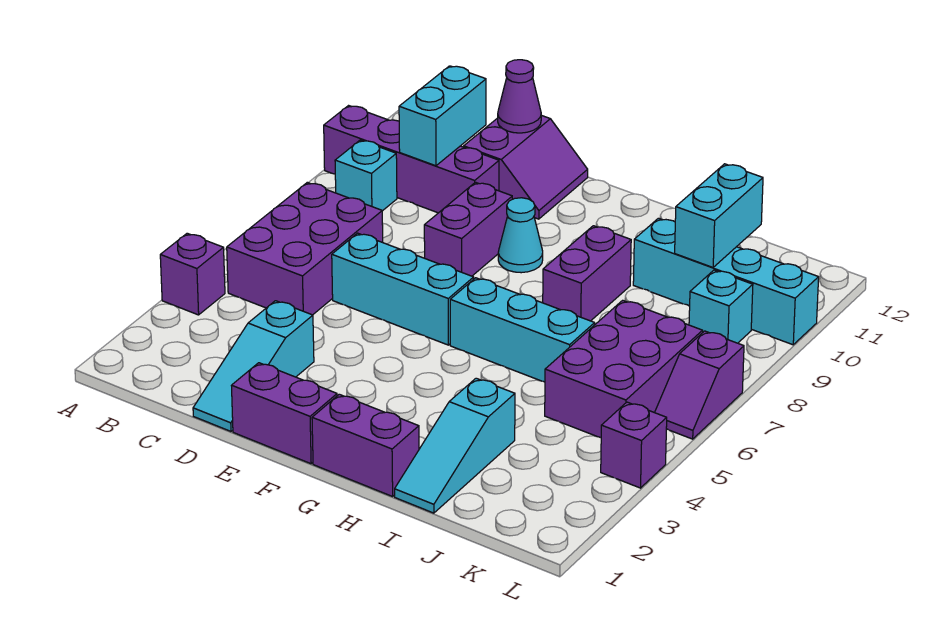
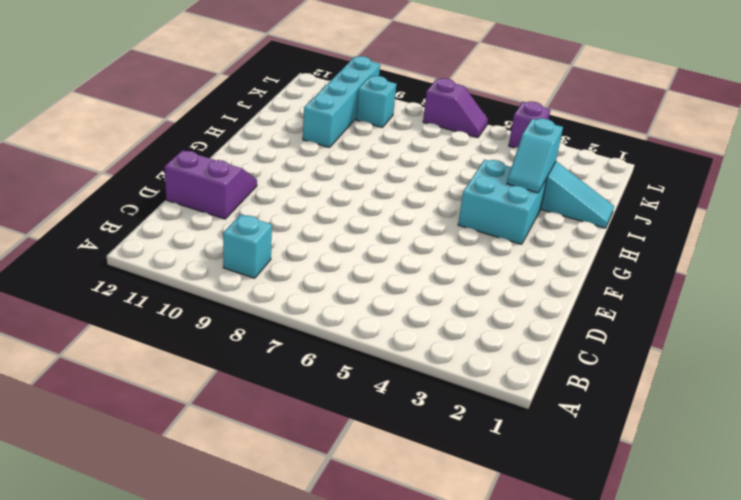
cyan brick G3:H4 level 1 -> none
cyan slope H3:I3 level 2 top I -> none
none -> purple brick A4 level 1
none -> purple brick A10:D10 level 1
none -> purple brick B5:C7 level 1

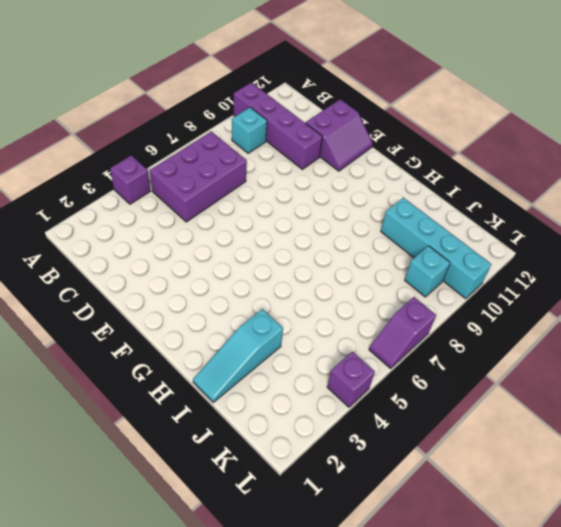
none -> cyan slope D1:D3 level 1 top 3
none -> cyan brick D6:F6 level 1
none -> purple brick E1:F1 level 1

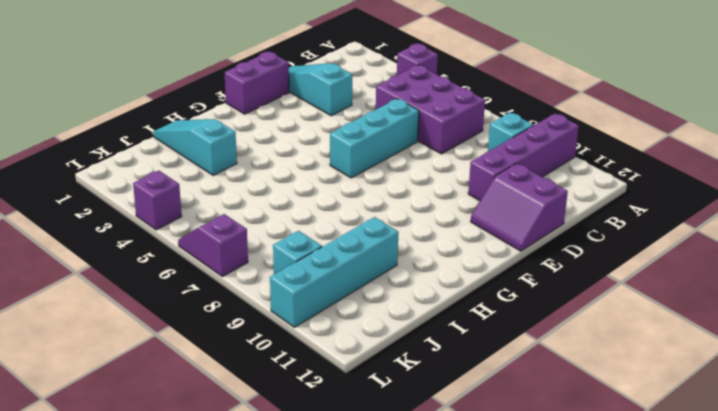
none -> purple brick E8:E9 level 1
none -> cyan cone F9 level 1
none -> purple brick G1:H1 level 1

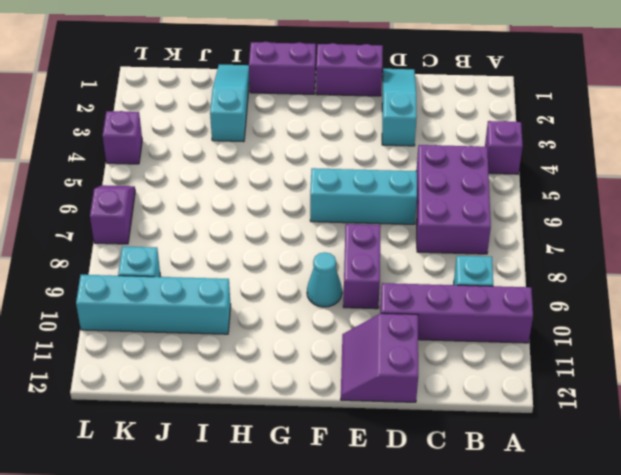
none -> cyan brick G6:I6 level 1
none -> purple brick H8:H9 level 1
none -> purple brick J5:K7 level 1

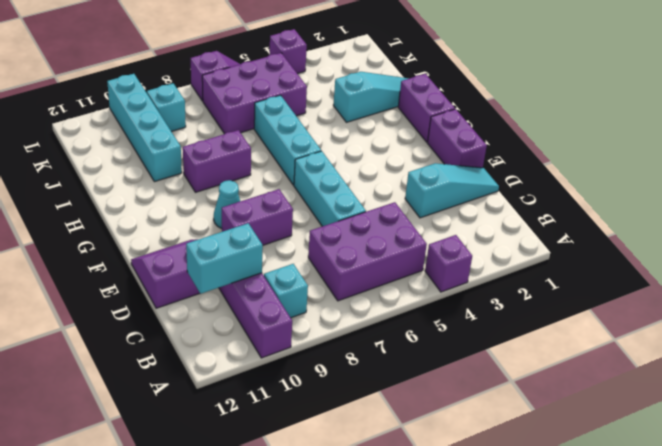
none -> purple cone D12 level 2
none -> cyan brick J10:J11 level 2

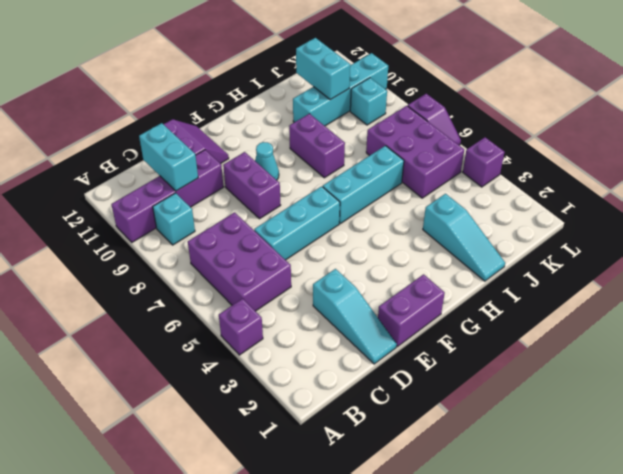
none -> purple brick G1:H1 level 1
none -> purple cone D12 level 2

